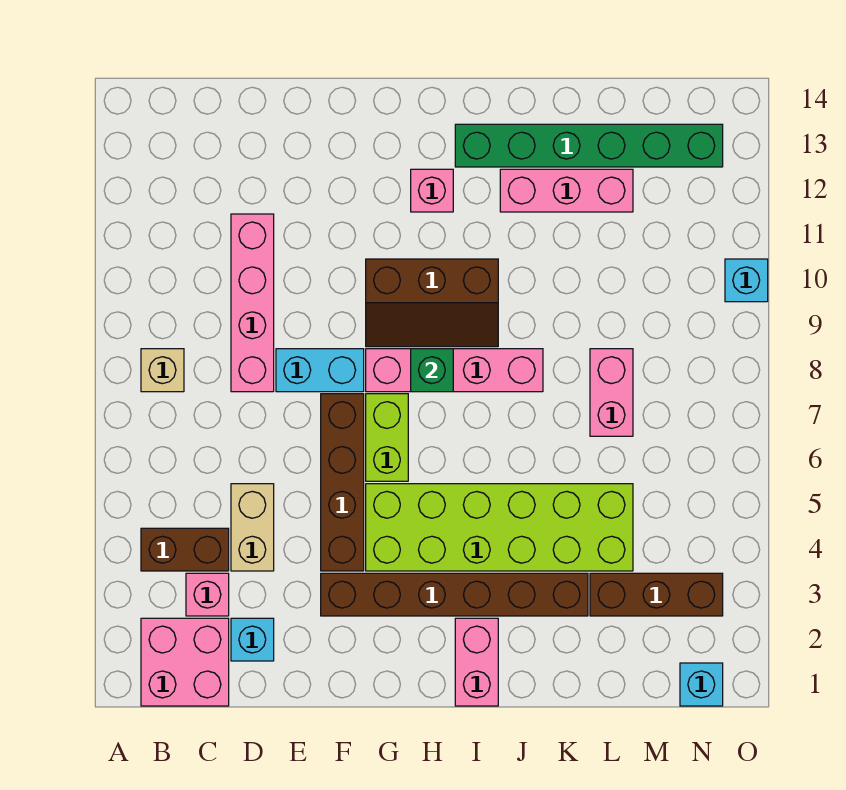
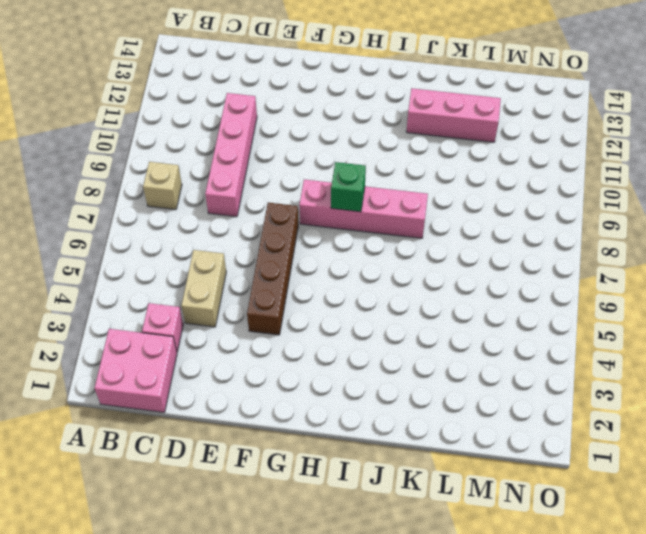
none -> brown brick B4:C4 level 1
none -> cyan brick D2 level 1
none -> cyan brick E8:F8 level 1

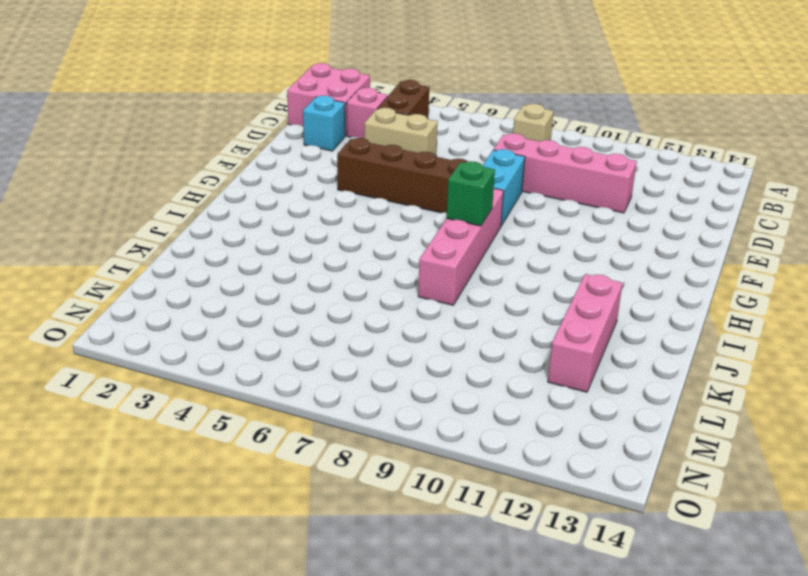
none -> brown brick F3:K3 level 1
none -> lime brick G4:L5 level 1
none -> lime brick G6:G7 level 1

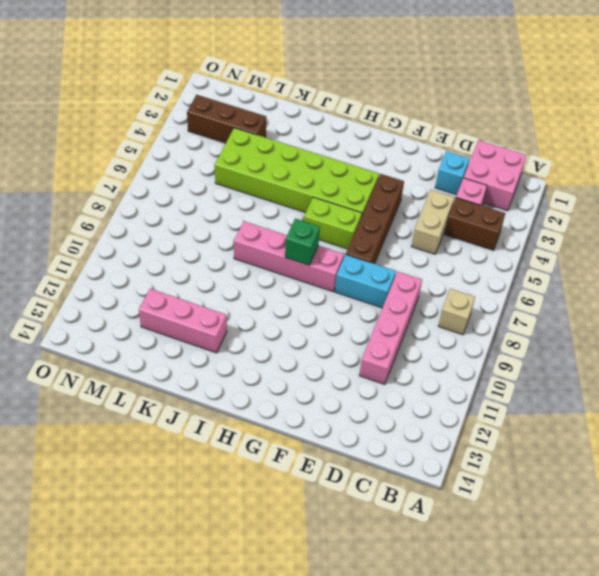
lime brick G6:H6 level 1 -> lime brick G6:G7 level 1
none -> brown brick F3:K3 level 1
none -> brown slope G9:I10 level 1 top 10
none -> pink brick H12 level 1

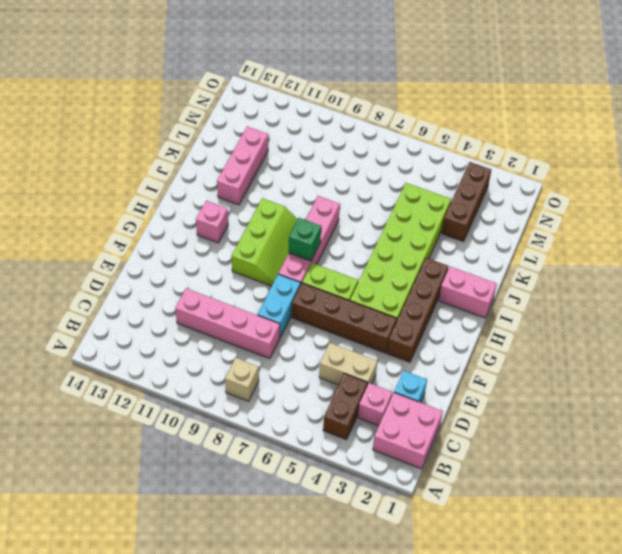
brown brick F3:I3 level 1 -> brown brick F3:K3 level 1
lime slope G9:I10 level 1 top 10 -> brown slope G9:I10 level 1 top 10
none -> green brick I13:N13 level 1
none -> pink brick L7:L8 level 1
none -> cyan brick N1 level 1

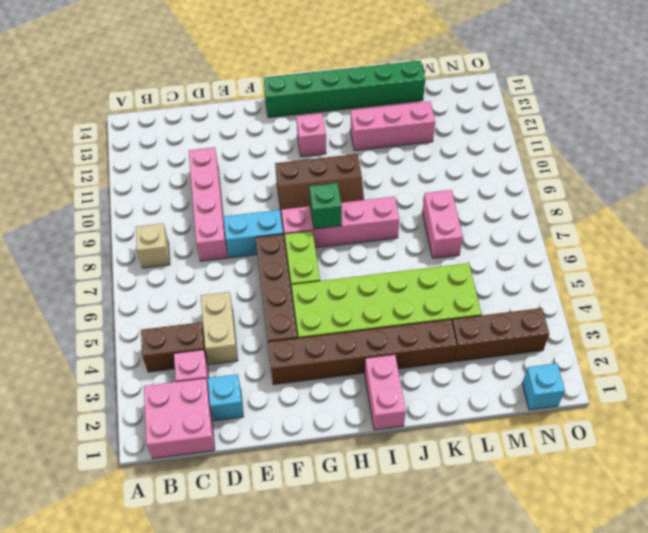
green brick G14:L14 level 1 -> green brick I13:N13 level 1
none -> cyan brick O10 level 1

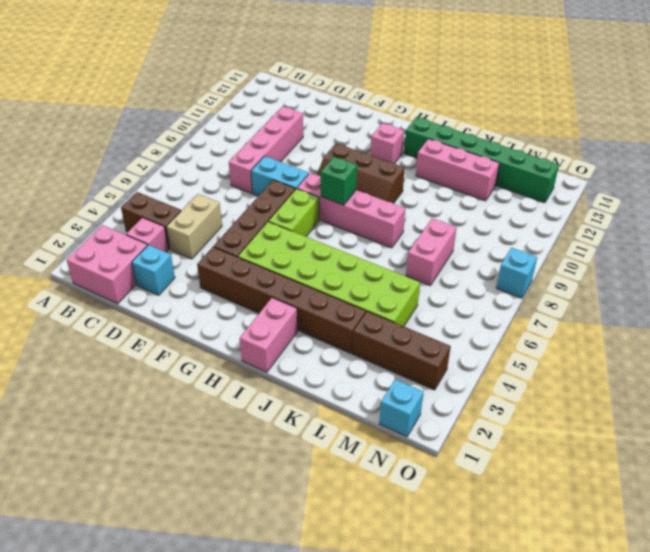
cyan brick O8 level 1 -> cyan brick O10 level 1
none -> tan brick B8 level 1

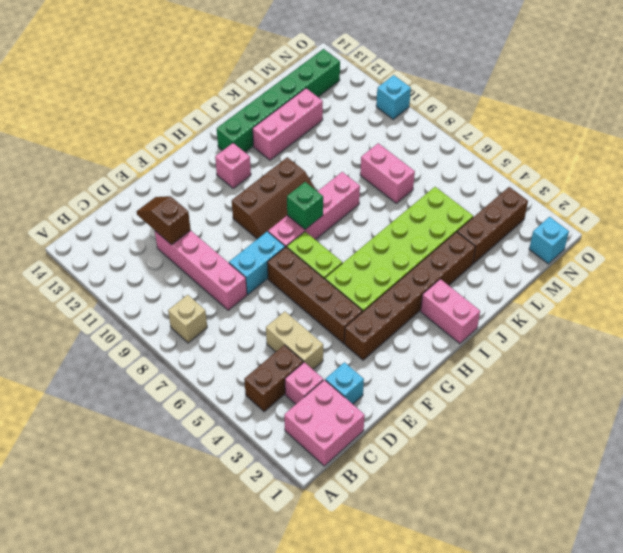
brown slope D11:D12 level 2 top 11 -> none

